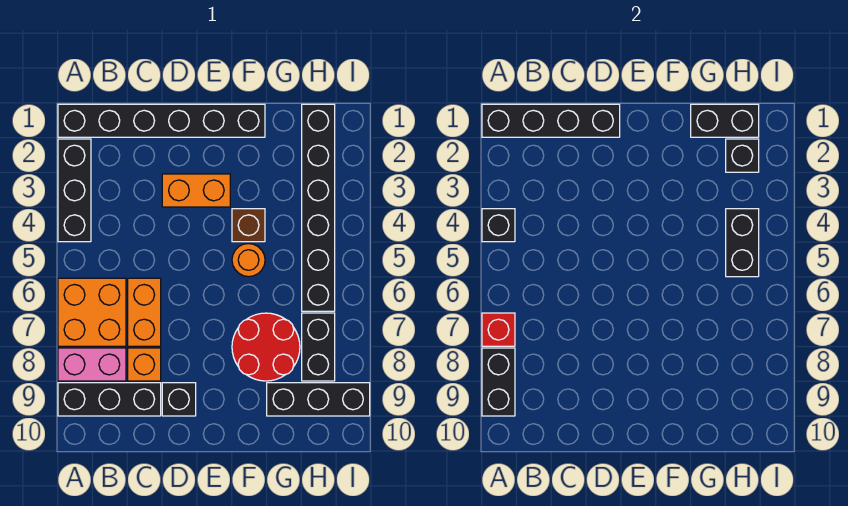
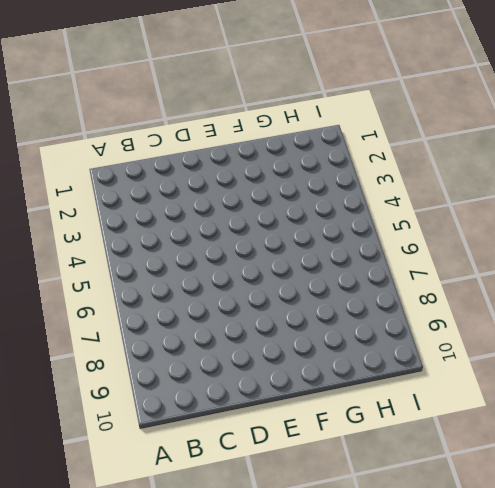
none -> black brick A1:F1 level 1
none -> black brick A2:A4 level 1
none -> orange brick A6:B7 level 1

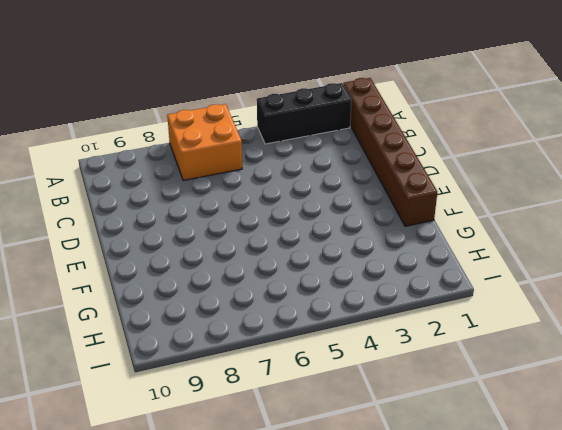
brown brick A1:F1 level 1 -> black brick A1:F1 level 1
none -> pink brick A8:B8 level 1
none -> black brick A9:C9 level 1
none -> orange brick C6:C7 level 1

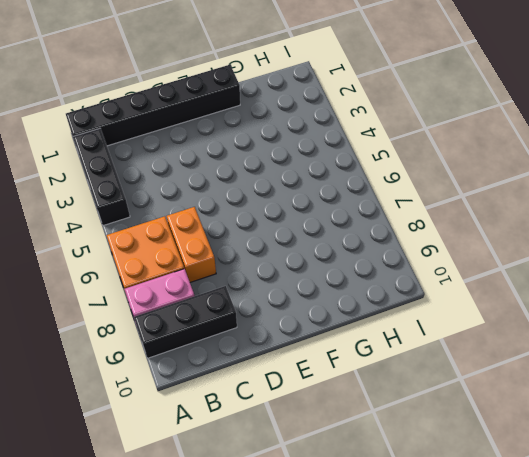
none -> orange brick C8 level 1
none -> orange brick D3:E3 level 1
none -> black brick D9 level 1

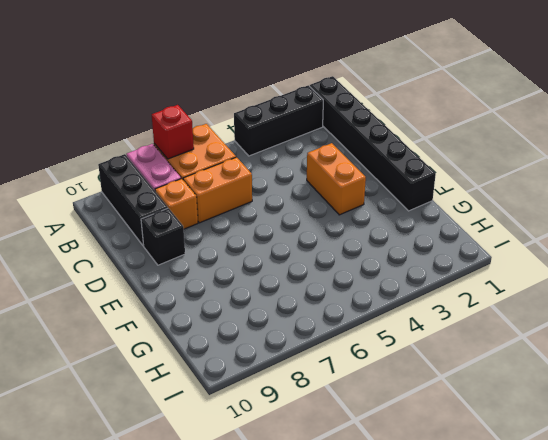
none -> brown brick F4 level 1
none -> orange round brick F5 level 1
none -> red round brick F7:G8 level 1

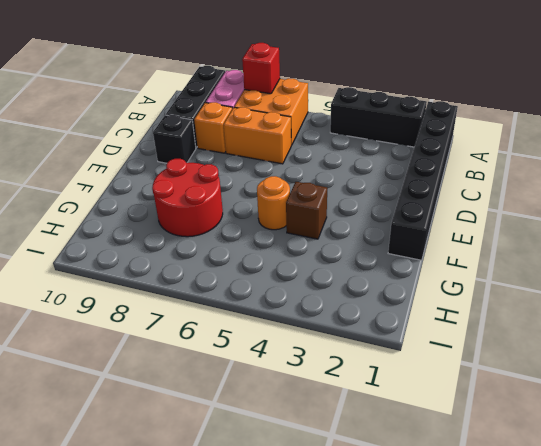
none -> orange brick D3:E3 level 1
none -> black brick G9:I9 level 1
none -> black brick H1:H6 level 1

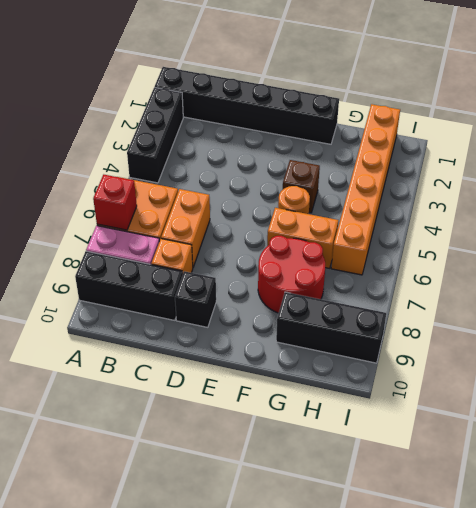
orange brick F6:G6 level 1 -> orange brick D3:E3 level 1
orange brick H1:H6 level 1 -> black brick H1:H6 level 1
none -> black brick H7:H8 level 1
none -> black brick A1:D1 level 2
none -> black brick A4 level 2

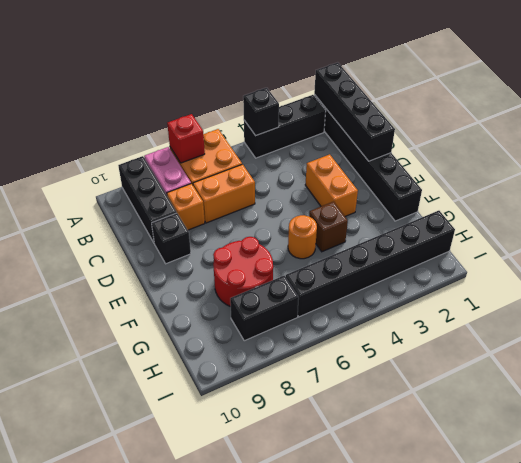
none -> black brick G9:I9 level 1
none -> black brick A8:A9 level 2
none -> black brick G1:H1 level 2

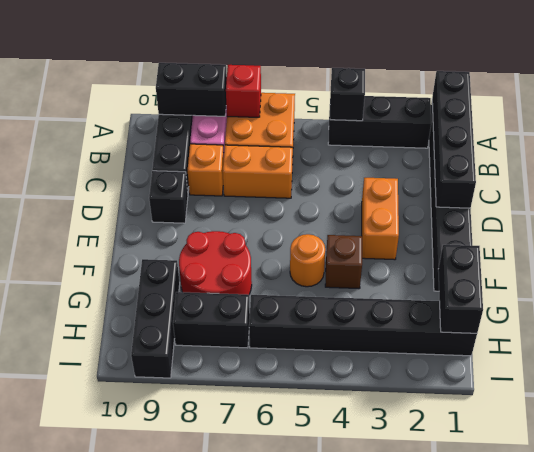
none -> black brick H2 level 2
none -> black brick H4:H5 level 2

